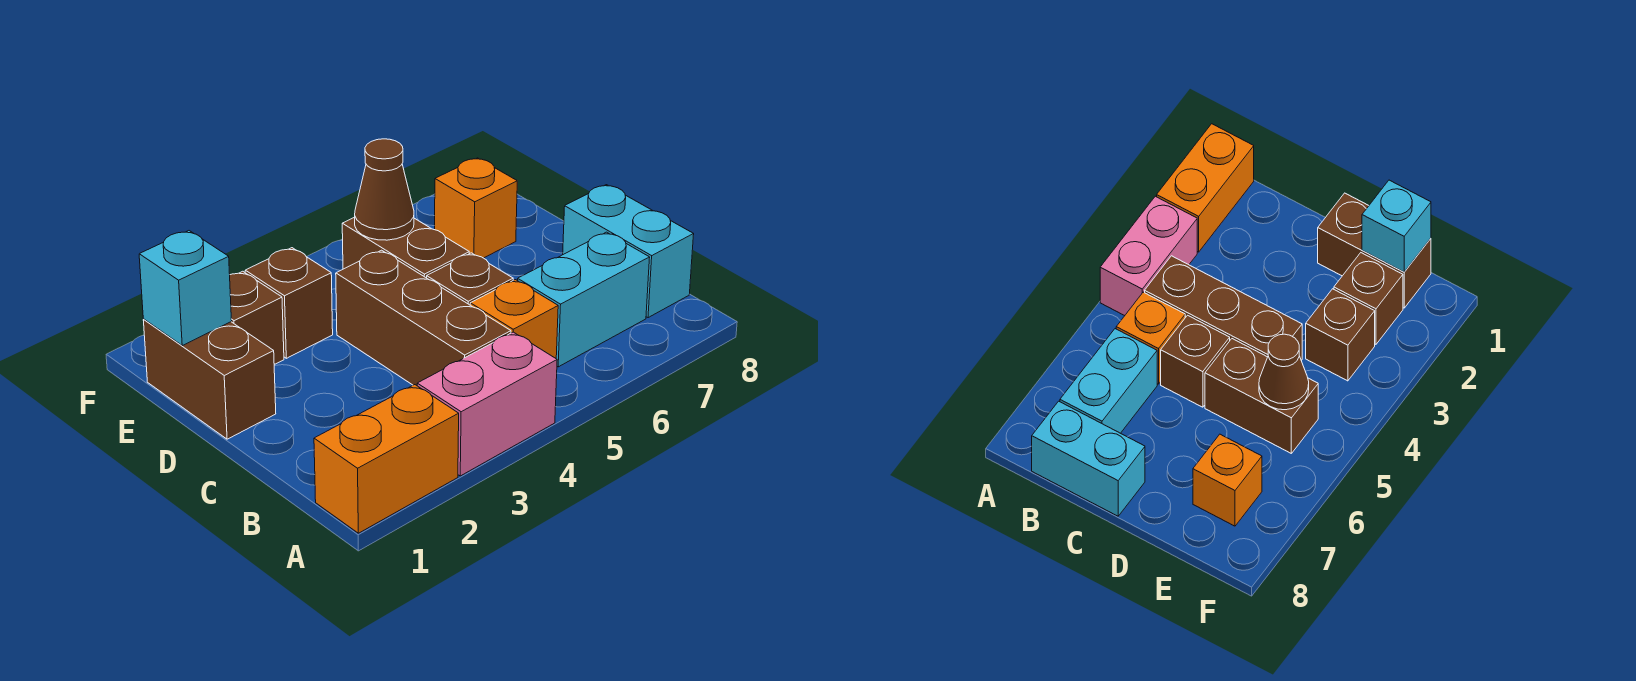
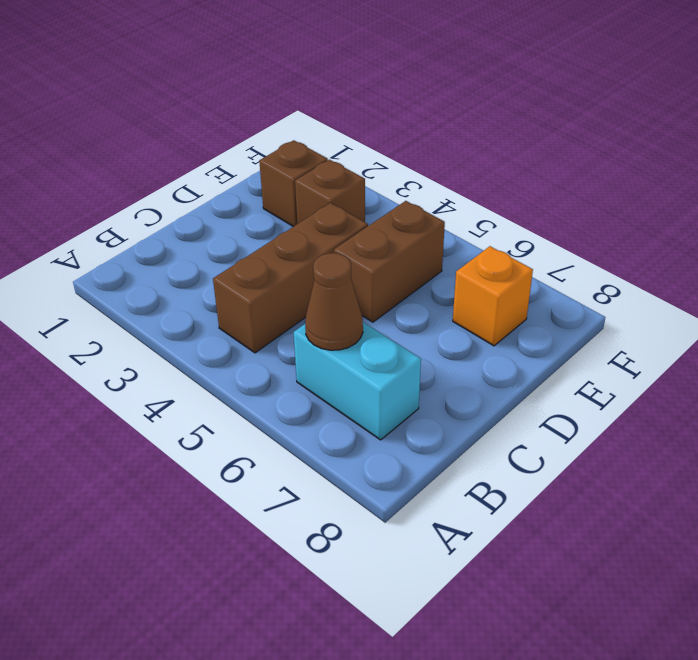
brown cone B6 level 2 -> brown cone E5 level 2
none -> orange brick A1:A2 level 1
none -> pink brick A3:A4 level 1
none -> orange brick B5 level 1

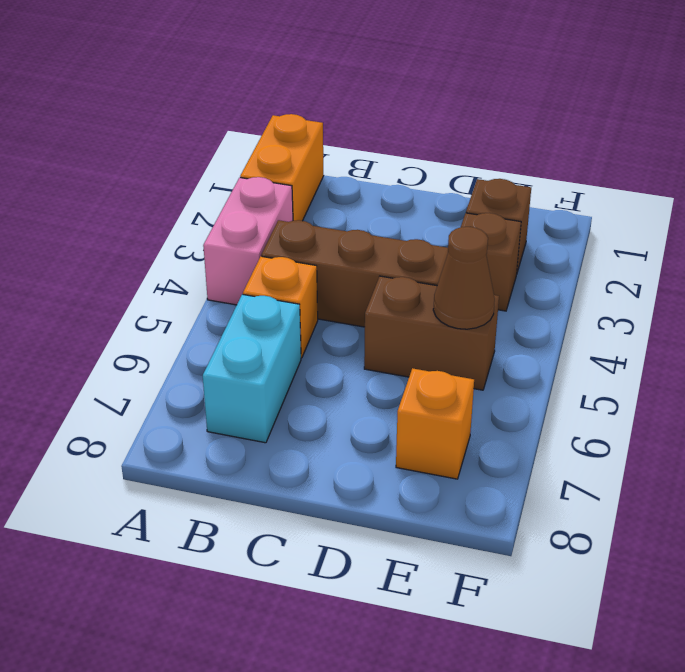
none -> cyan brick B8:C8 level 1
none -> brown brick C5 level 1
none -> brown brick D1:E1 level 1

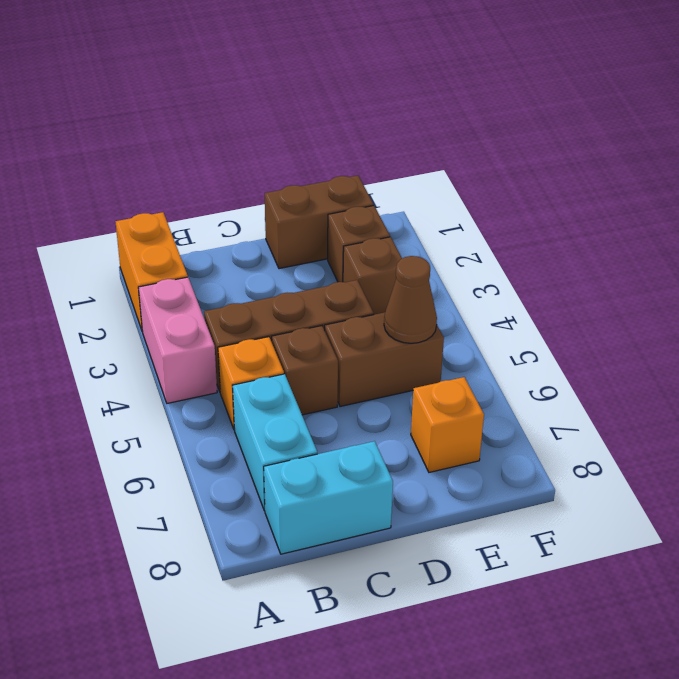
none -> cyan brick E1 level 2

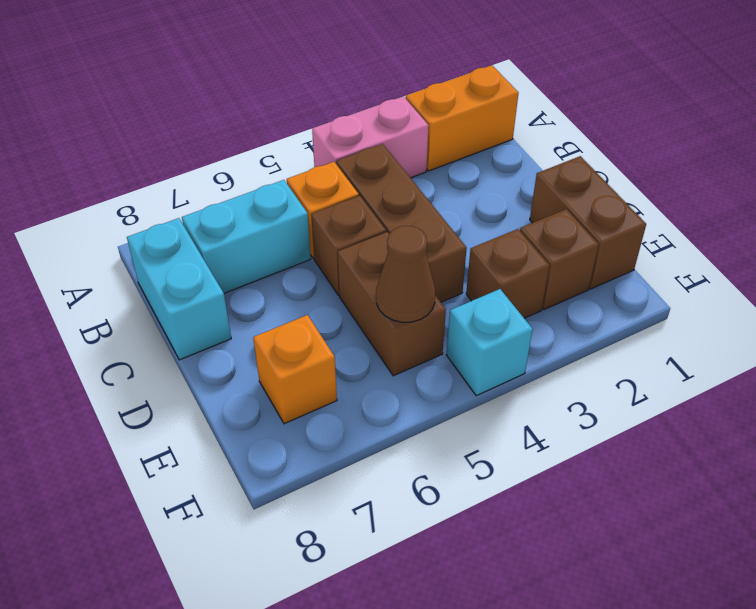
cyan brick F4 level 1 -> cyan brick E1 level 2

